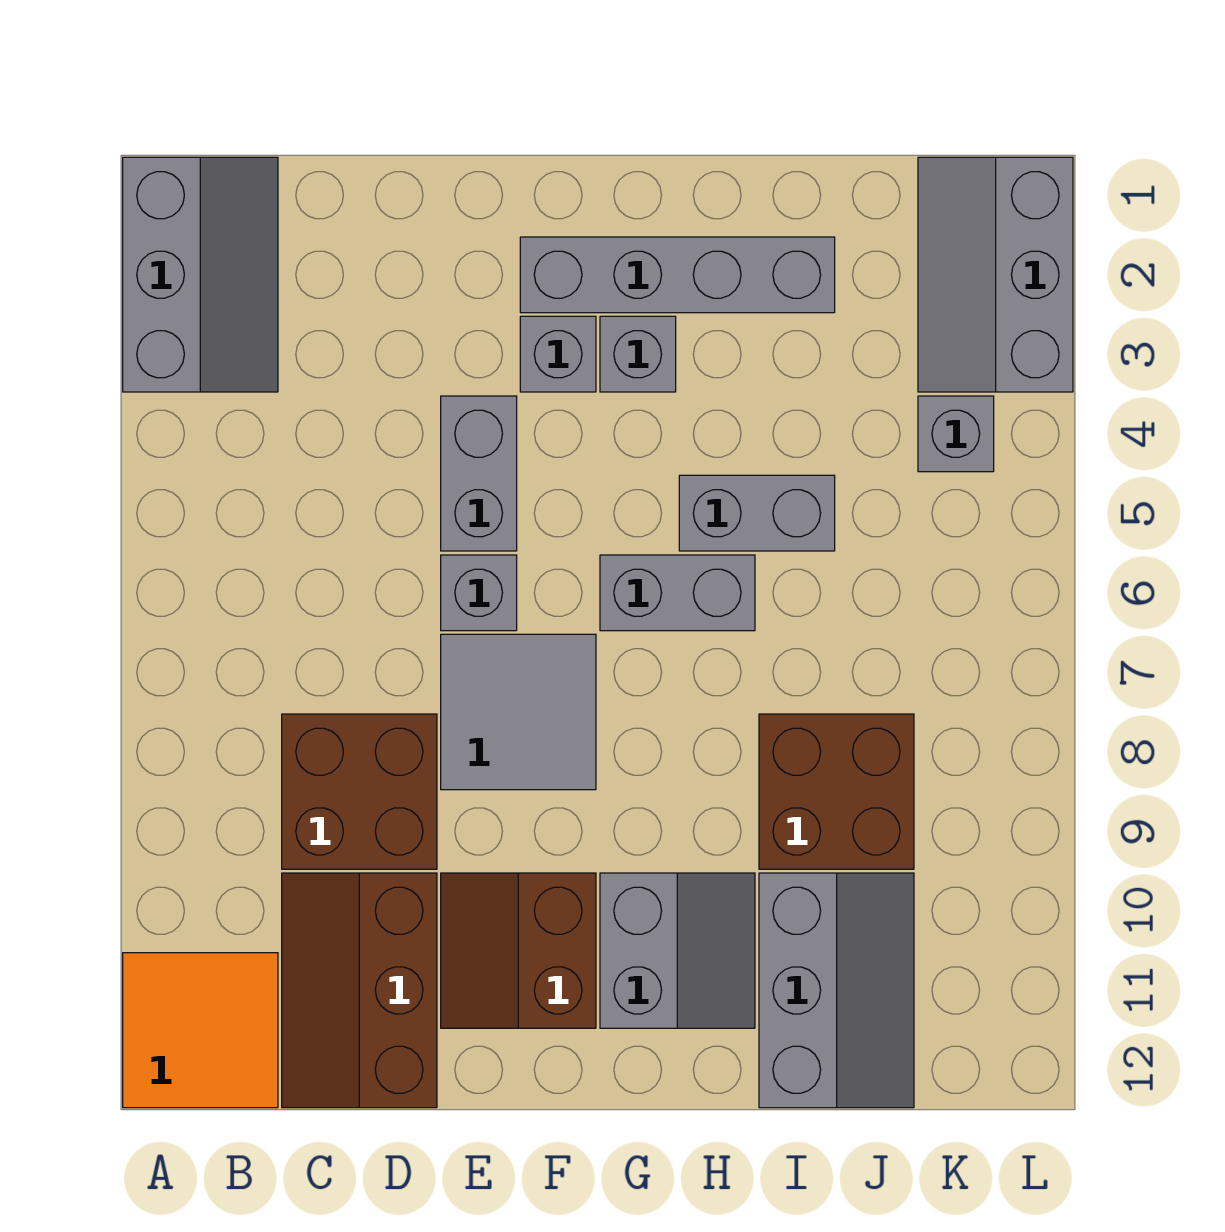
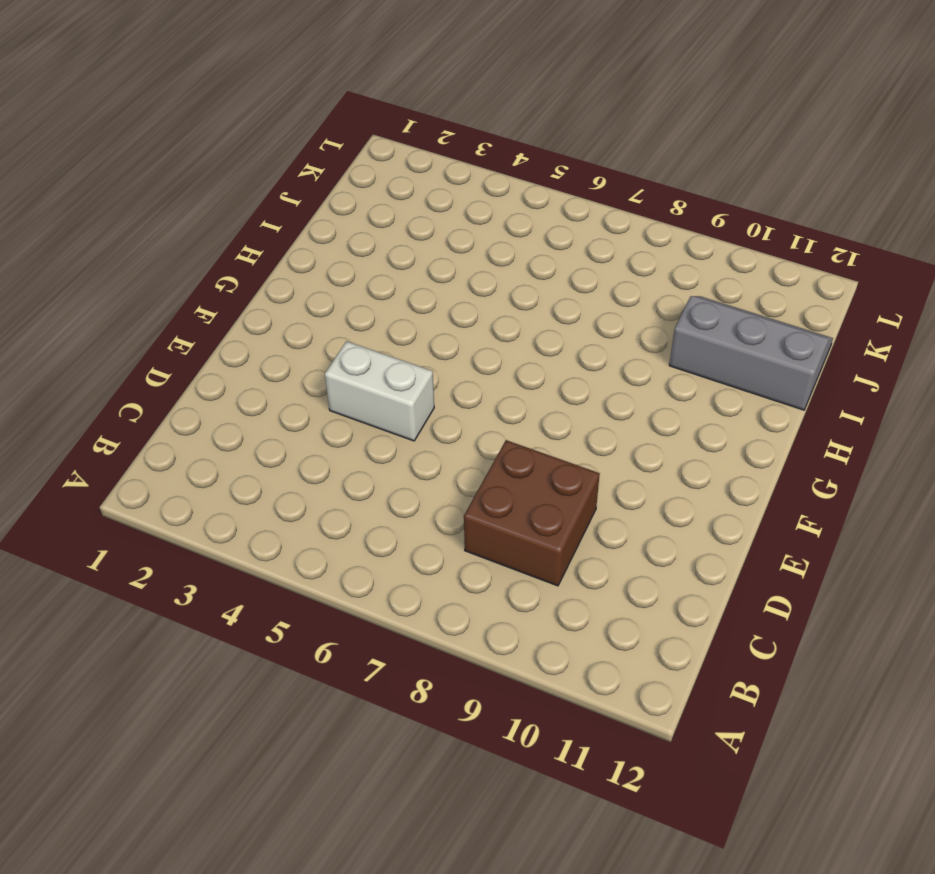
white brick E4:E5 level 1 -> grey brick E4:E5 level 1
none -> grey slope A1:B3 level 1 top A
none -> orange tile A11:B12 level 1
none -> brown slope C10:D12 level 1 top D

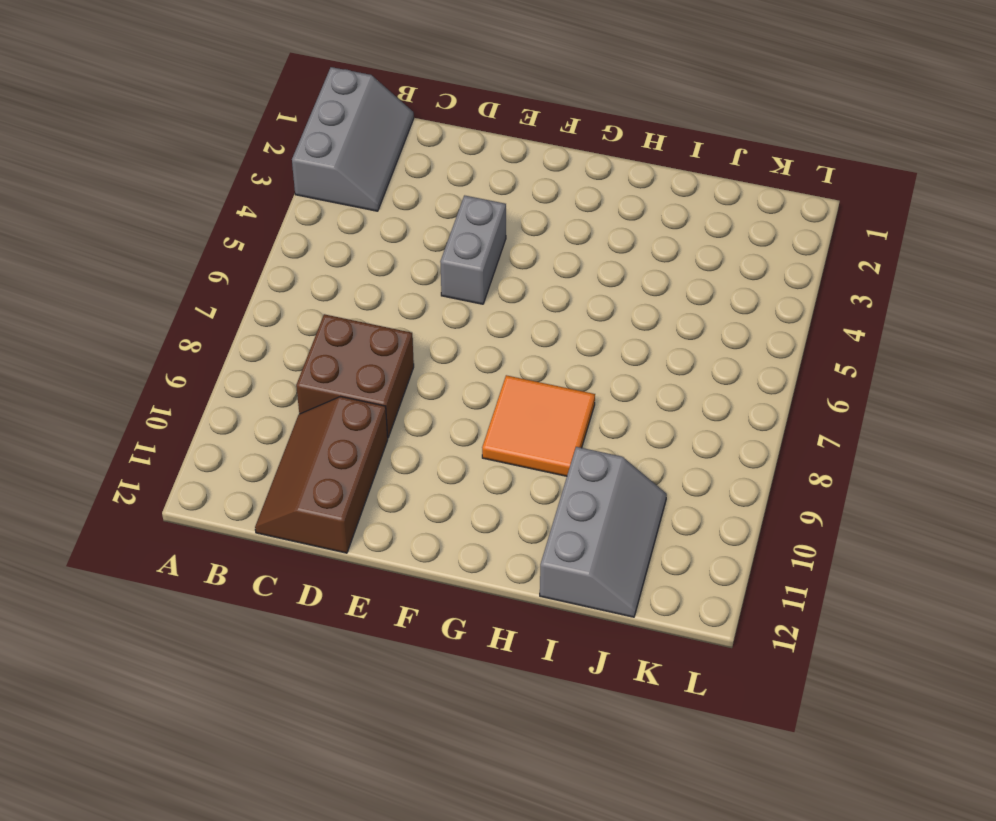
orange tile G8:H9 level 1 -> orange tile A11:B12 level 1
none -> grey brick E6 level 1
none -> grey tile E7:F8 level 1
none -> brown slope E10:F11 level 1 top F

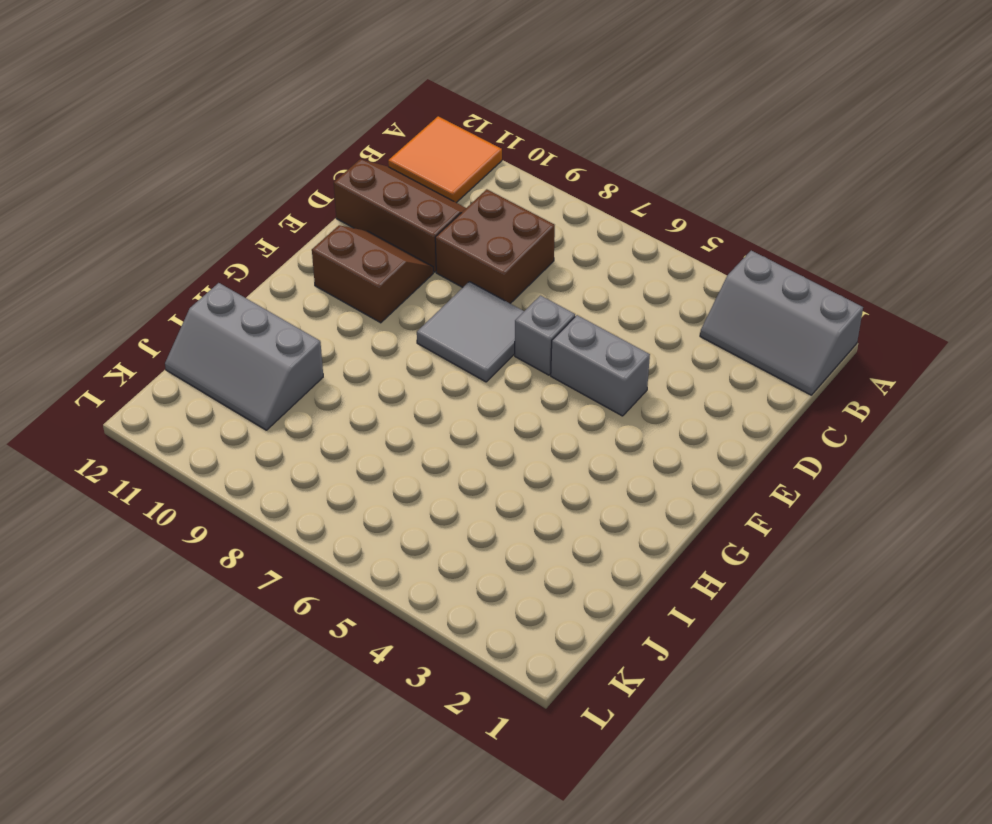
none -> grey brick F2:I2 level 1
none -> grey brick F3 level 1
none -> grey brick G3 level 1

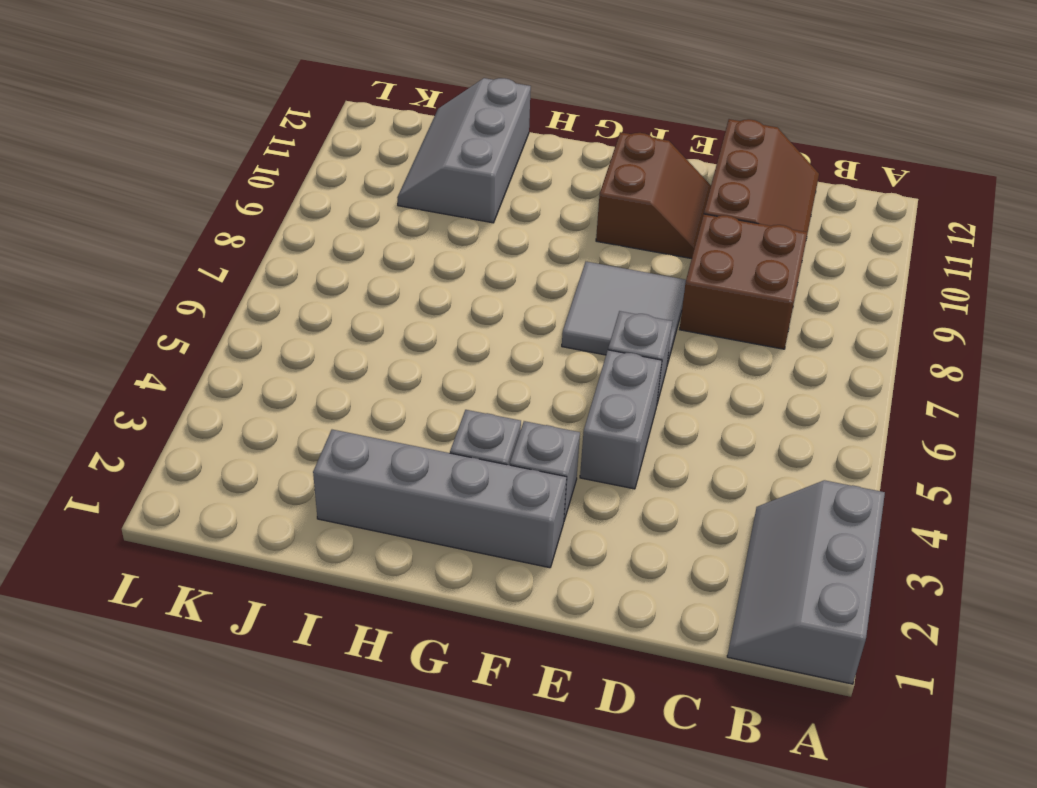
none -> orange tile A11:B12 level 1
none -> grey brick G6:H6 level 1
none -> grey slope G10:H11 level 1 top G

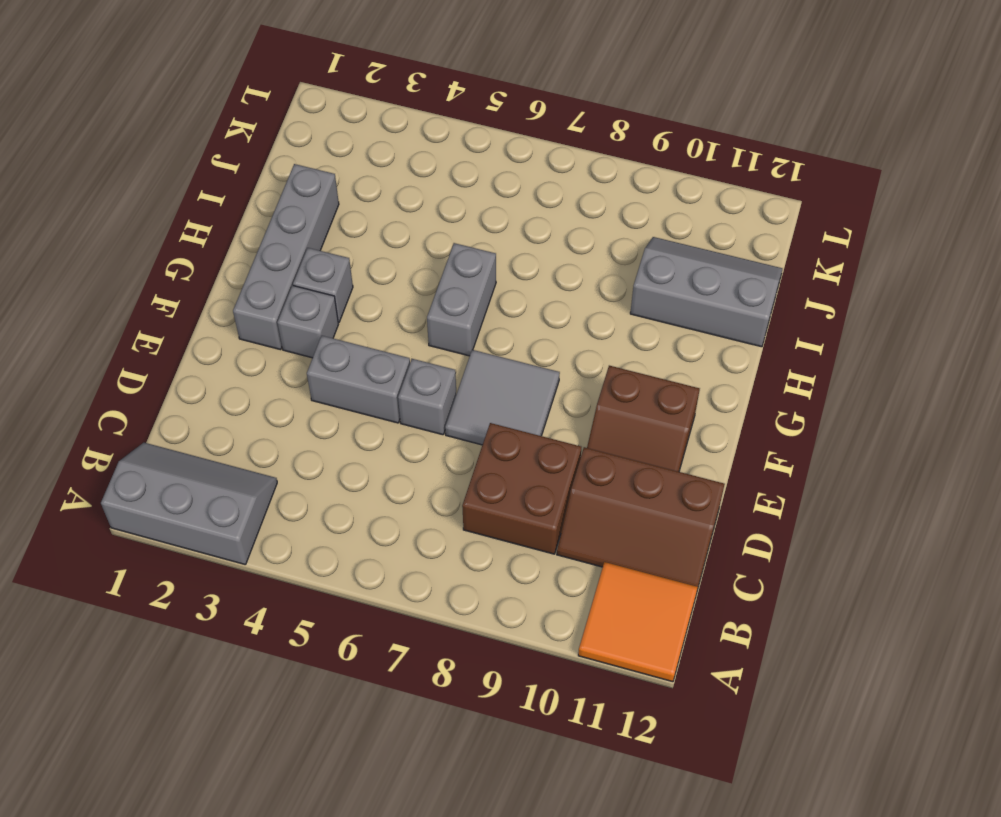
none -> grey slope G10:H11 level 1 top G
none -> grey brick H5:I5 level 1
none -> brown brick I8:J9 level 1

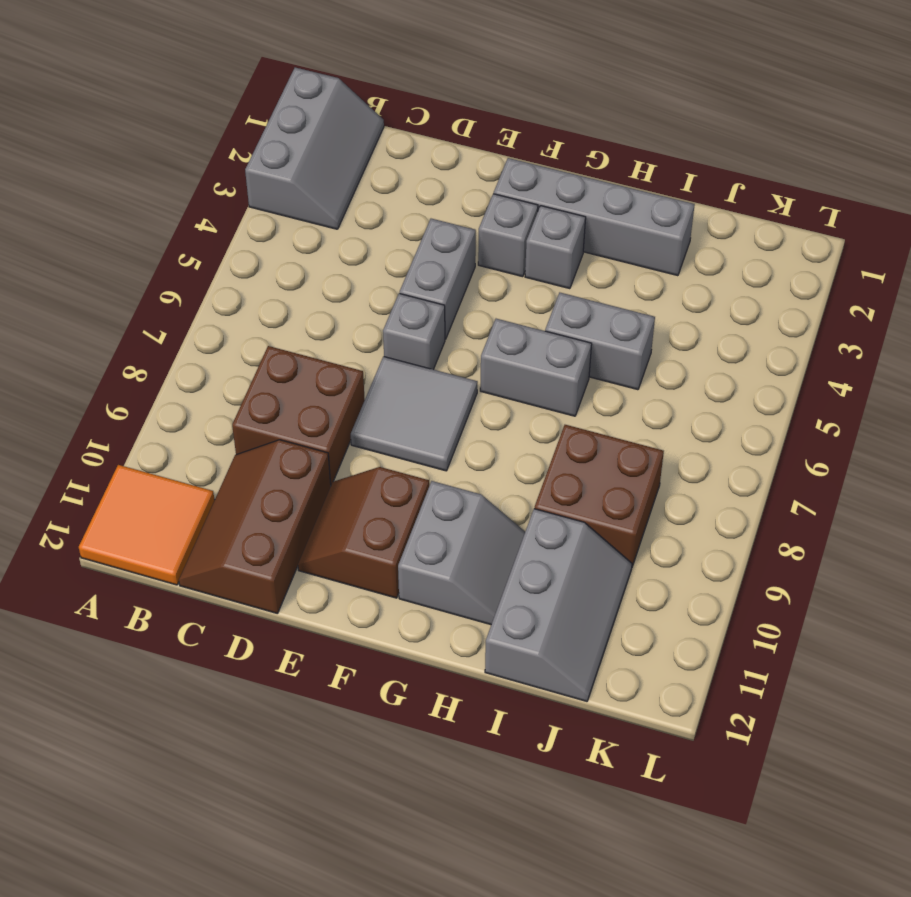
none -> grey slope K1:L3 level 1 top L
none -> grey brick K4 level 1

